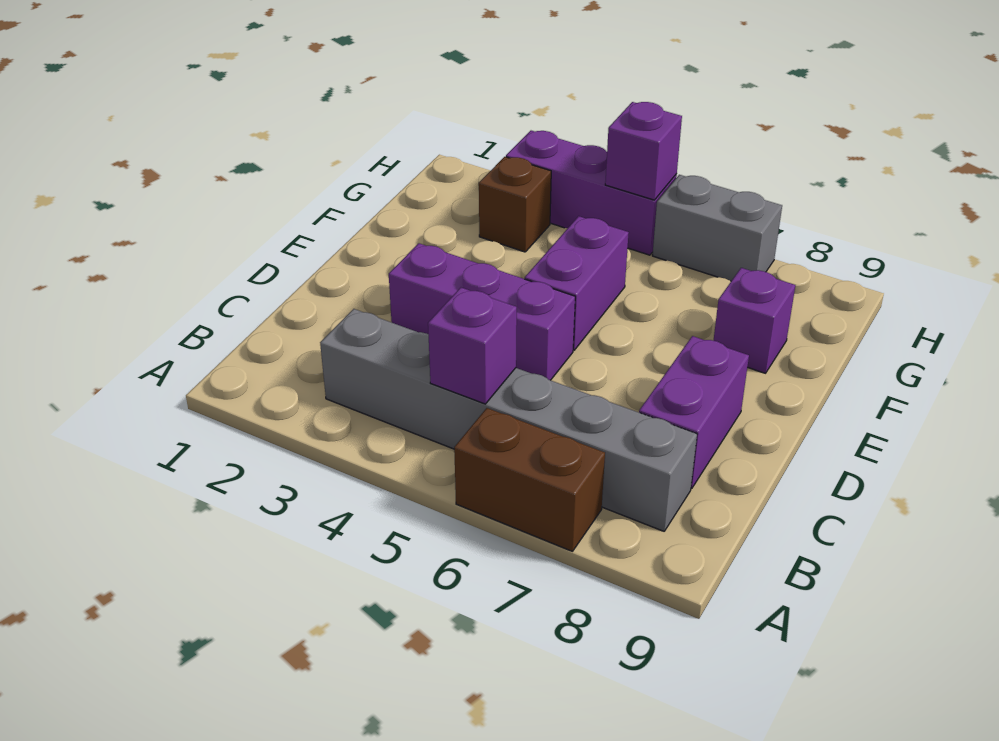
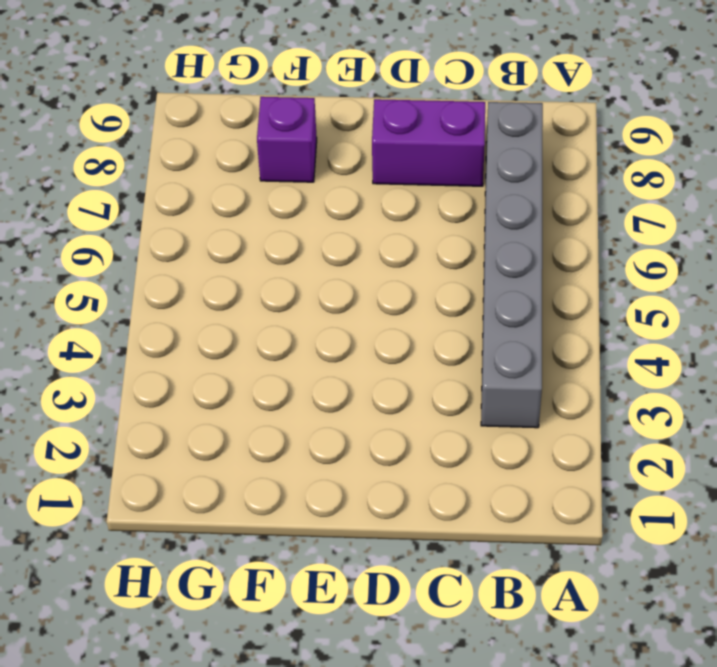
none -> brown brick A6:A7 level 1
none -> purple brick D3:D5 level 1

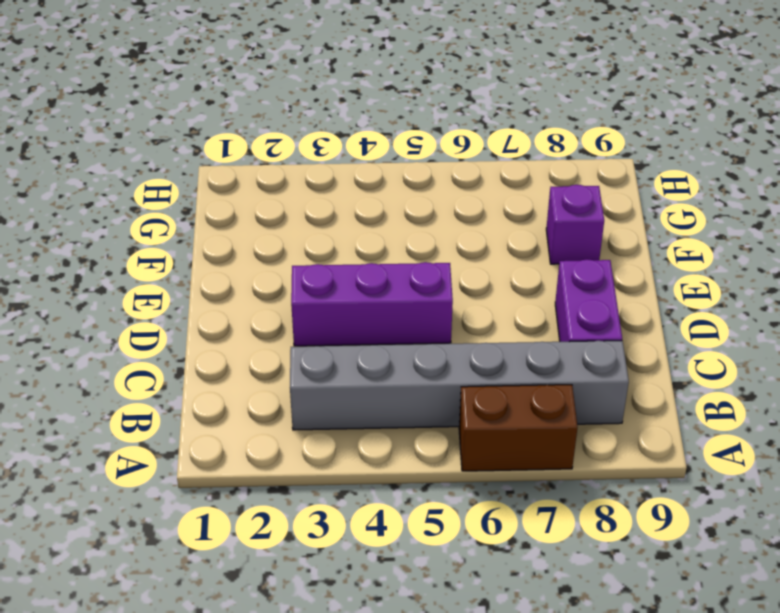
none -> purple brick E5:F5 level 1
none -> brown brick G3 level 1

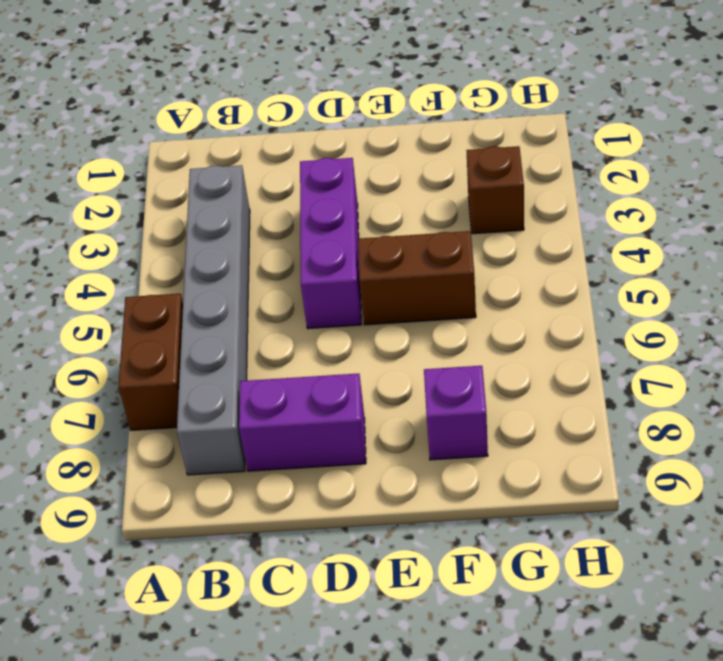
brown brick E5:F5 level 1 -> purple brick E5:F5 level 1
none -> purple brick H3:H5 level 1
none -> grey brick H6:H7 level 1

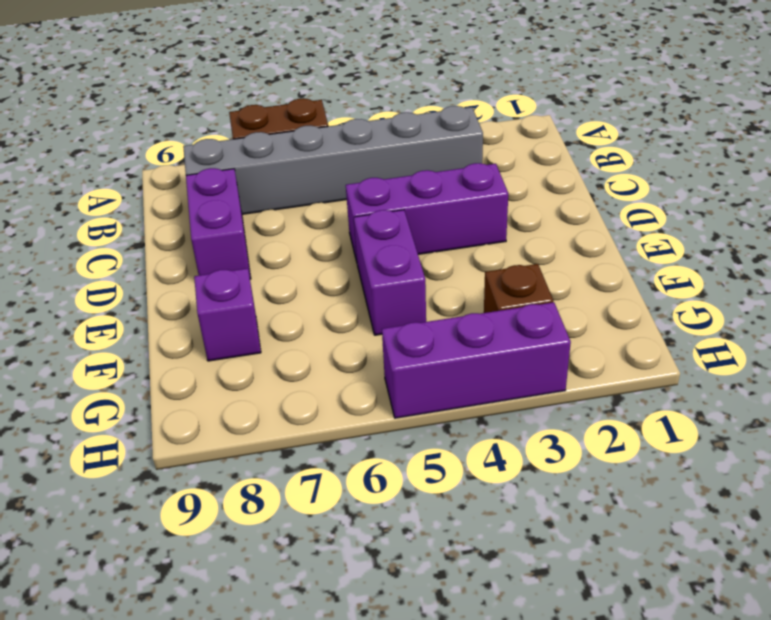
none -> grey brick H6:H7 level 1
none -> purple brick B5 level 2

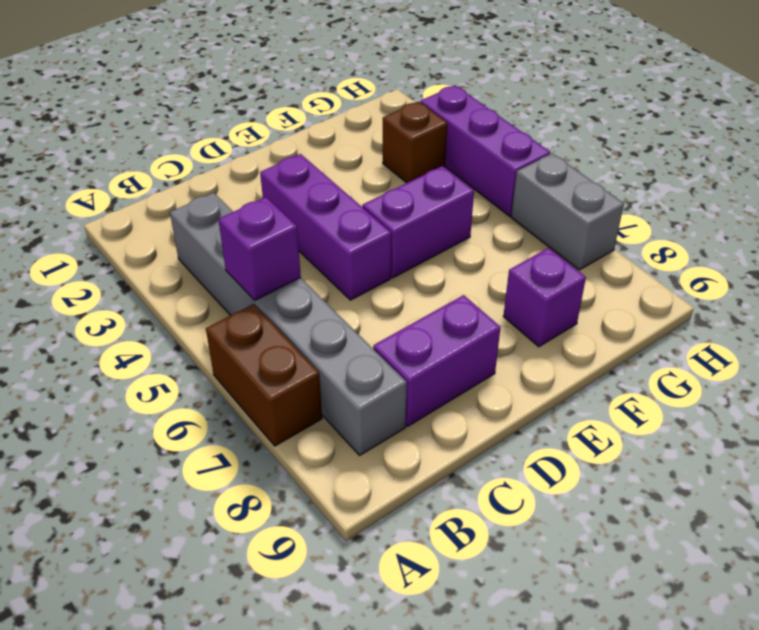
none -> purple brick H5 level 2

